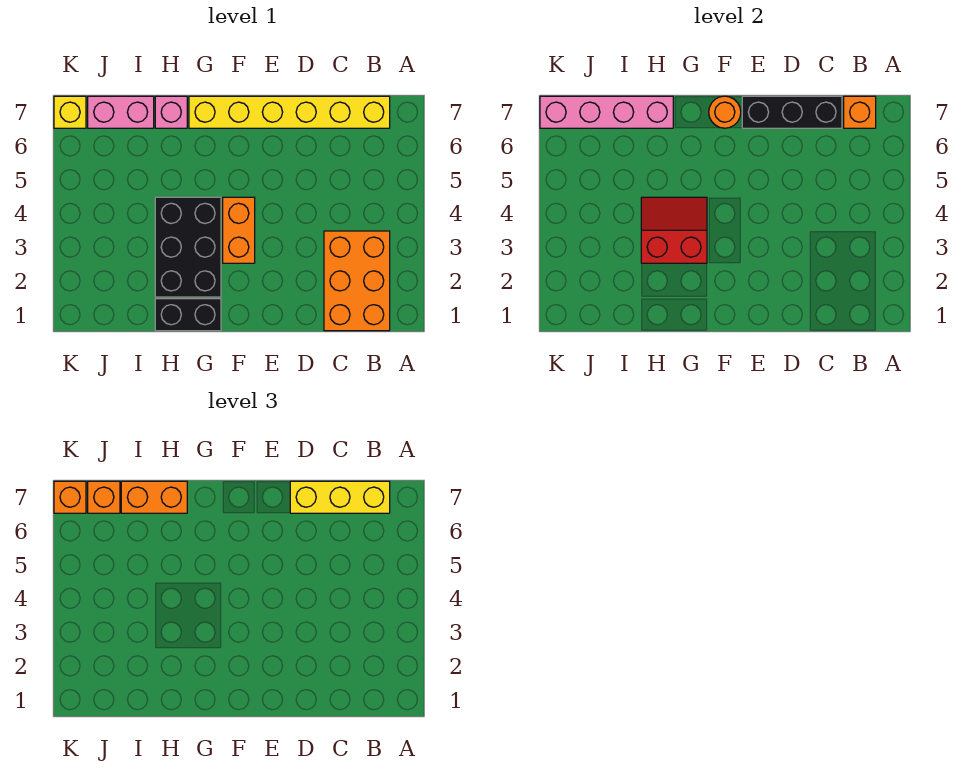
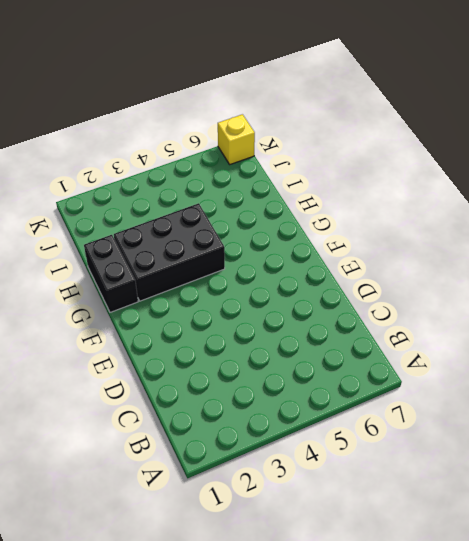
none -> orange brick B1:C3 level 1
none -> yellow brick B7:G7 level 1
none -> orange brick F3:F4 level 1

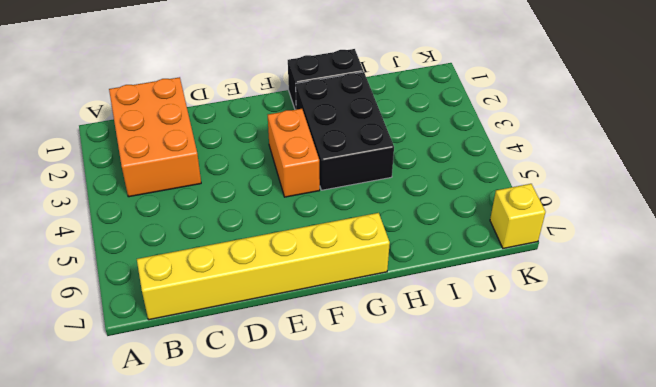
none -> pink brick H7 level 1
none -> pink brick I7:J7 level 1
none -> orange brick B7 level 2

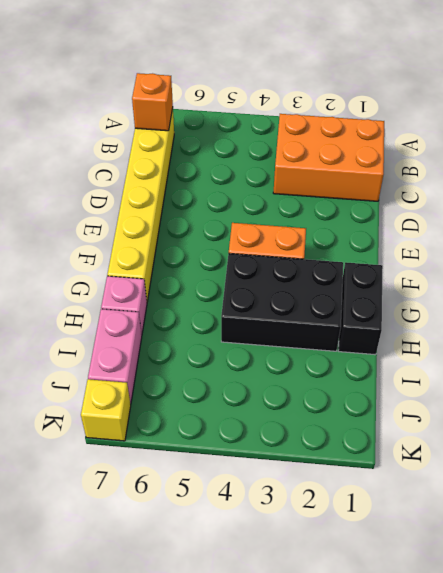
none -> black brick C7:E7 level 2
none -> orange round brick F7 level 2
none -> red slope G3:H4 level 2 top 3

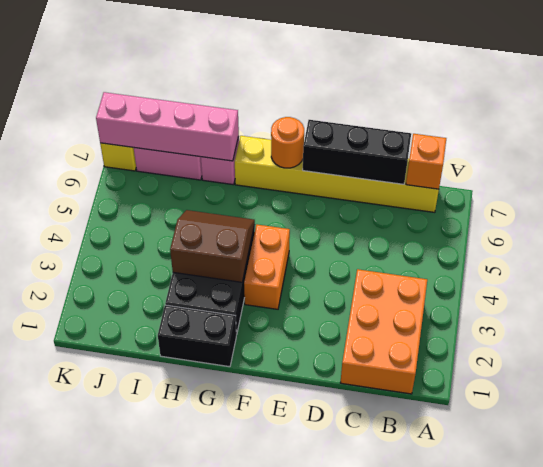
brown slope G3:H4 level 2 top 3 -> red slope G3:H4 level 2 top 3
none -> yellow brick B7:D7 level 3
none -> orange brick H7:I7 level 3
none -> orange brick J7 level 3

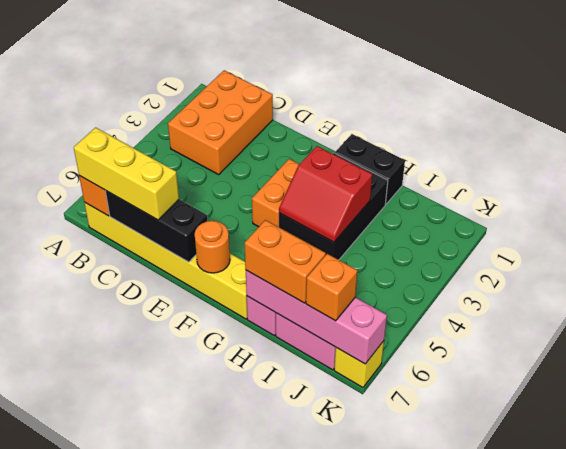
none -> orange brick K7 level 3

